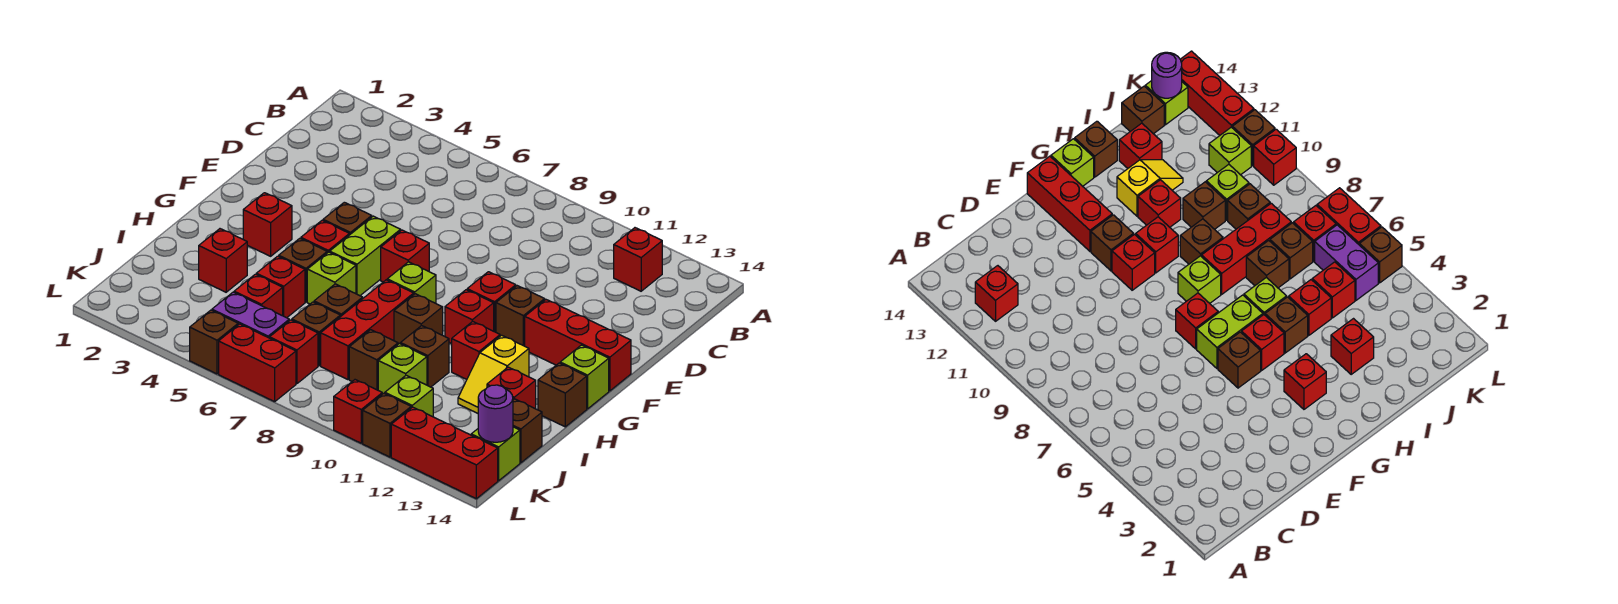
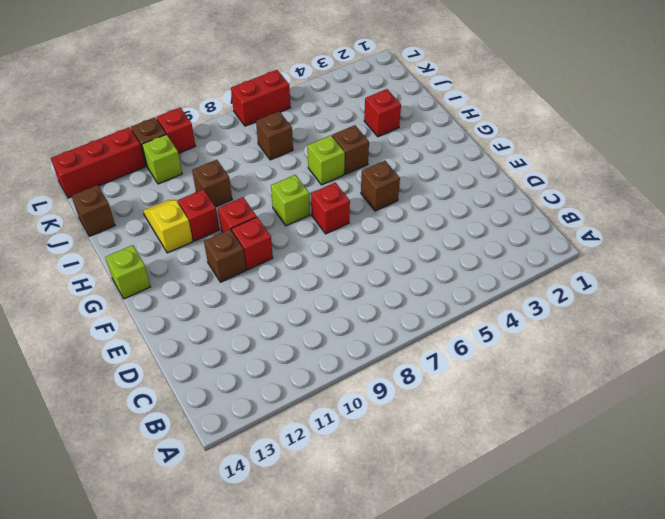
none -> red brick B12 level 1
none -> lime brick F6:G6 level 1
none -> red brick F12:F14 level 1
none -> red brick G3 level 1

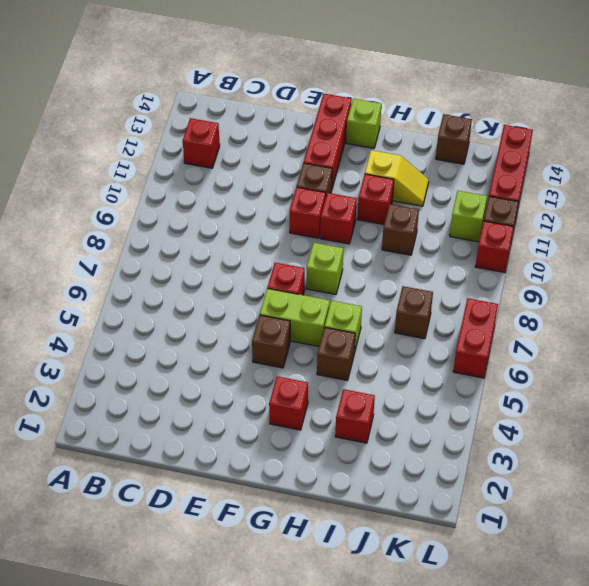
none -> red brick G5 level 1
none -> red brick H8:J8 level 1
none -> brown brick H9 level 1
none -> brown brick H14 level 1

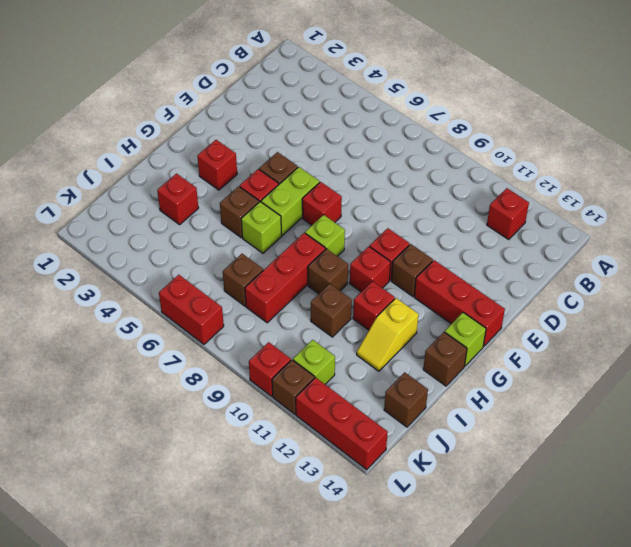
none -> red brick I5 level 1
none -> brown brick I7 level 1
none -> red brick I13 level 1
none -> red brick J5 level 1

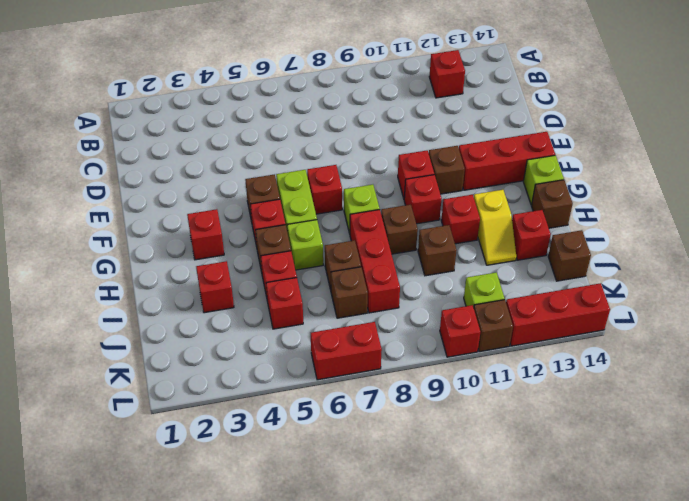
none -> brown brick J9 level 1
none -> lime brick J10 level 1
none -> purple brick K5:K6 level 1
none -> red brick K7 level 1

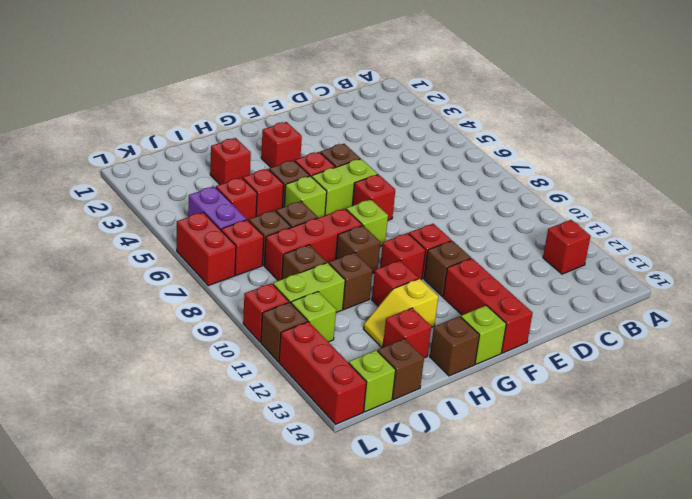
lime brick J10:K10 level 1 -> lime brick J10 level 1
none -> brown brick L5 level 1
none -> purple round brick K14 level 2

